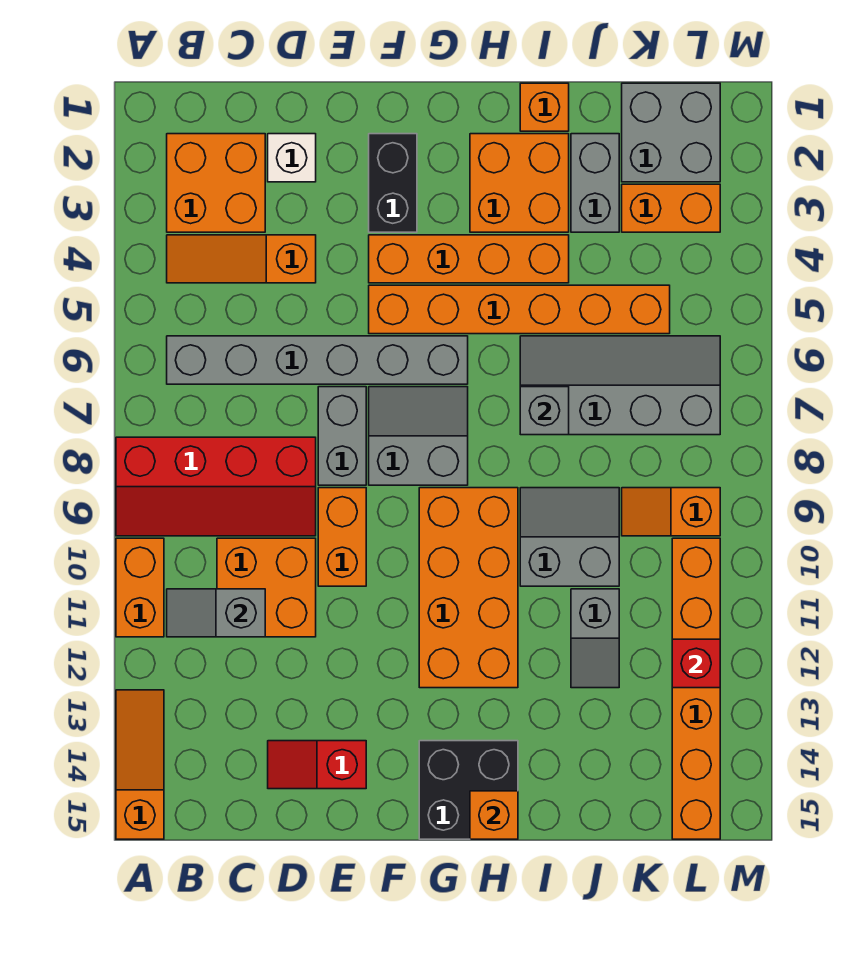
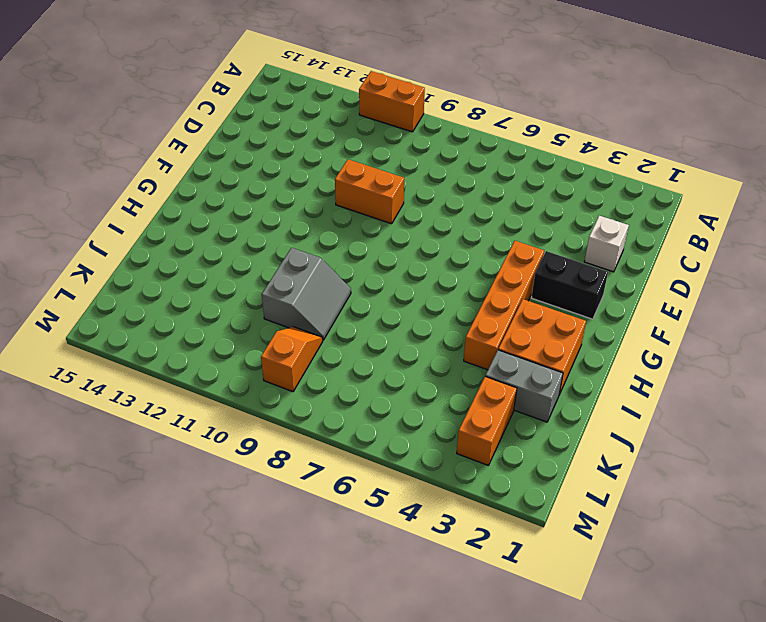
none -> red slope A8:D9 level 1 top 8
none -> orange slope A13:A15 level 1 top 15
none -> orange brick B2:C3 level 1
none -> orange slope B4:D4 level 1 top D

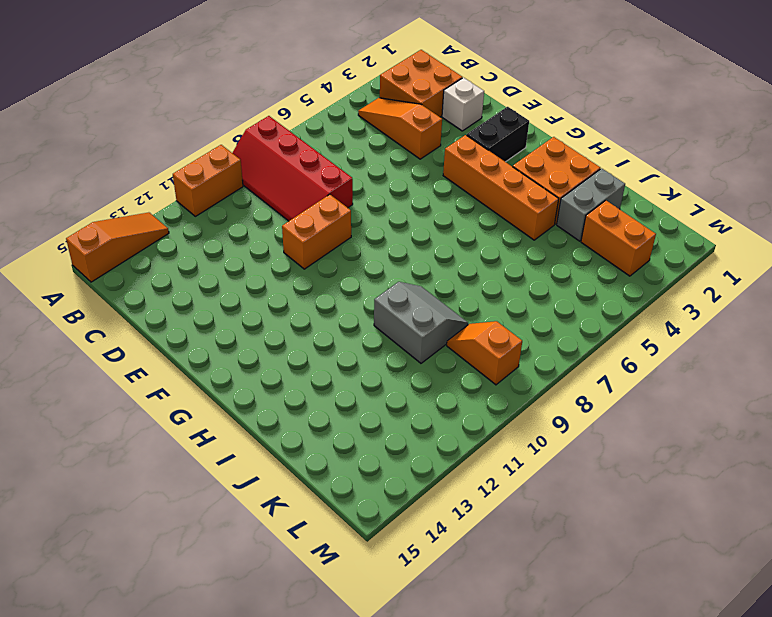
none -> grey brick B6:G6 level 1
none -> orange brick C10:D11 level 1
none -> red slope D14:E14 level 1 top E
none -> grey brick E7:E8 level 1

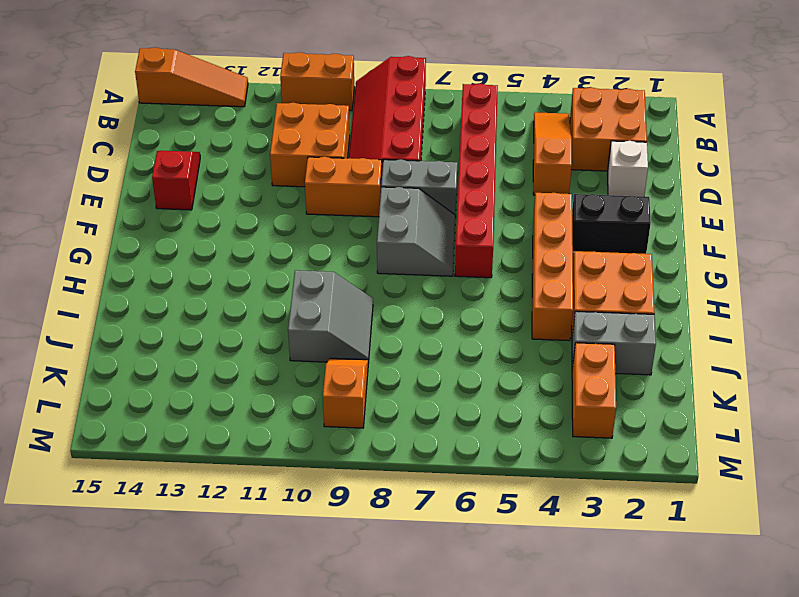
red brick B6:G6 level 1 -> grey brick B6:G6 level 1
none -> orange brick F5:K5 level 1
none -> orange brick G9:H12 level 1
none -> black brick G14:H15 level 1
none -> orange brick I1 level 1

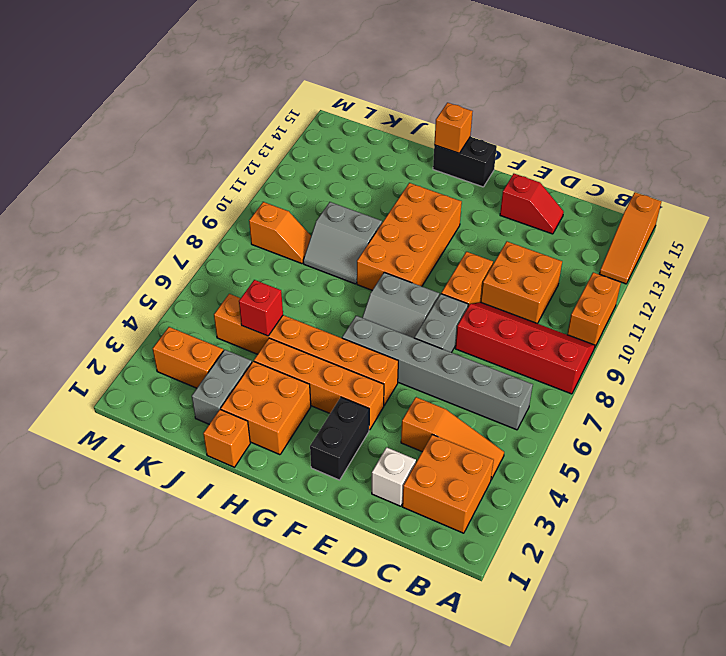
black brick G15:H15 level 1 -> black brick G14:H15 level 1
red brick J5 level 2 -> red brick L12 level 2
none -> grey slope I6:L7 level 1 top 7
none -> grey slope J11:J12 level 1 top 11
none -> grey brick K1:L2 level 1
none -> orange brick L10:L15 level 1

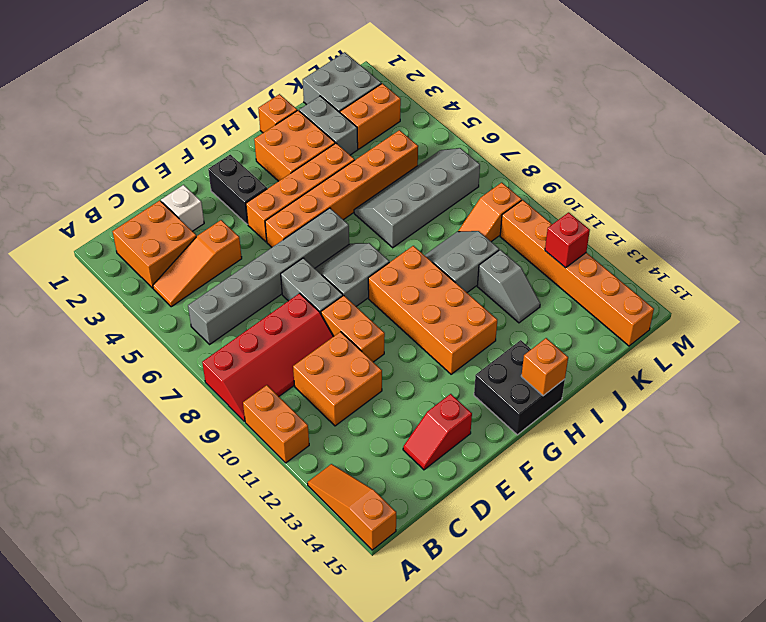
none -> grey slope B11:C11 level 2 top C
none -> grey brick I7 level 2

